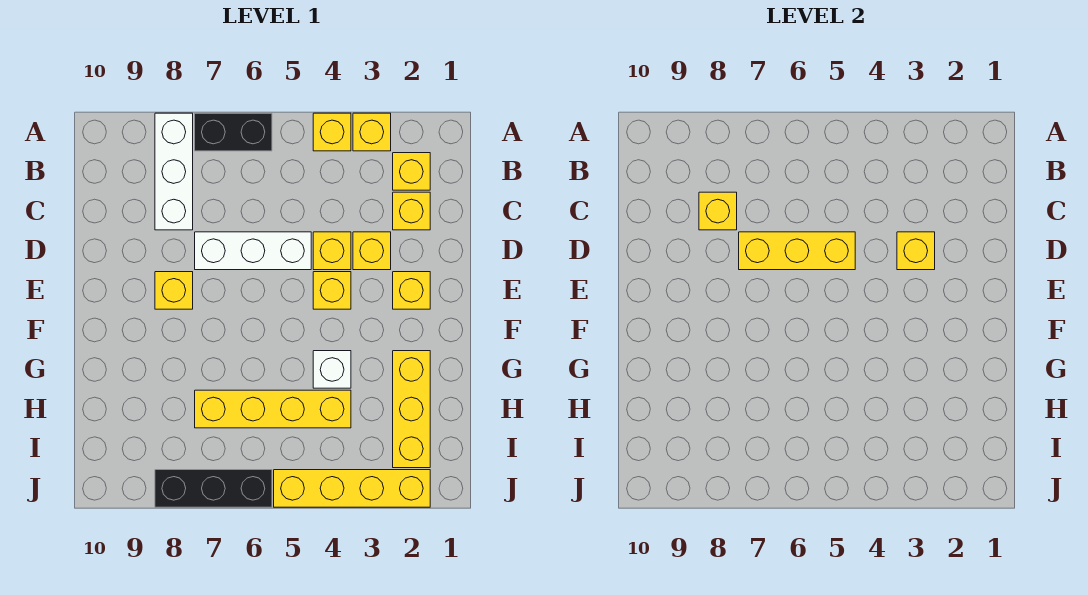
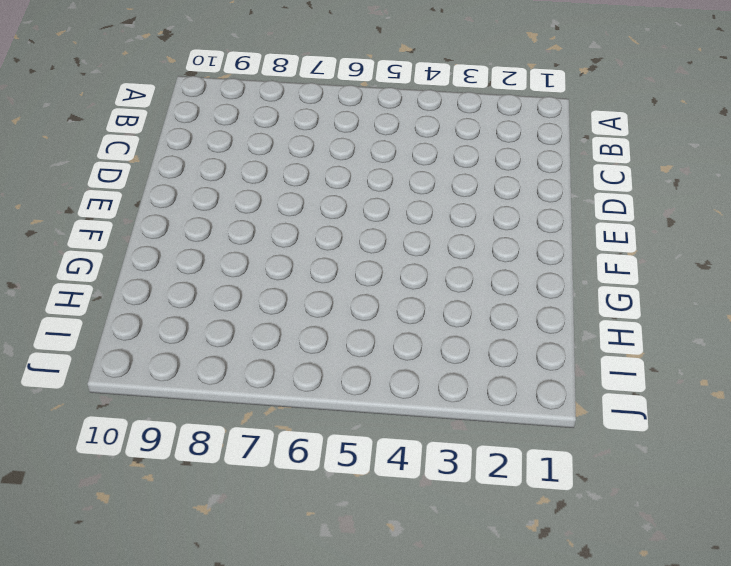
none -> yellow brick A3 level 1
none -> yellow brick A4 level 1
none -> black brick A6:A7 level 1

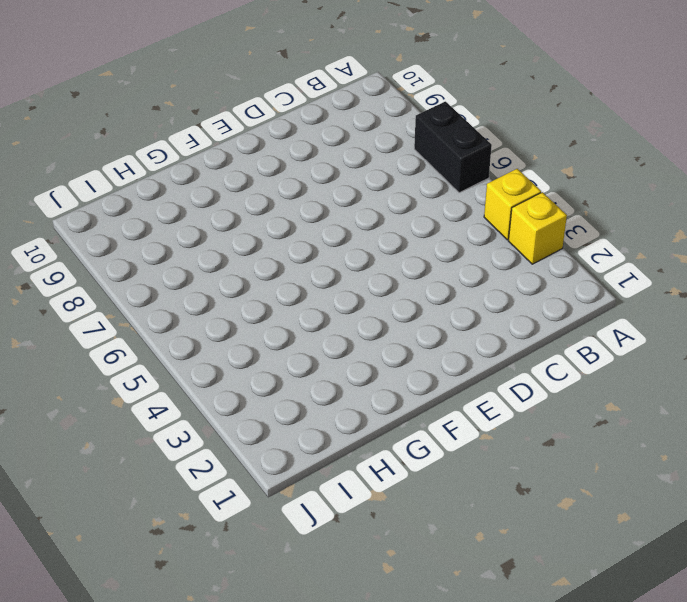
none -> white brick A8:C8 level 1
none -> yellow brick B2 level 1
none -> yellow brick C2 level 1

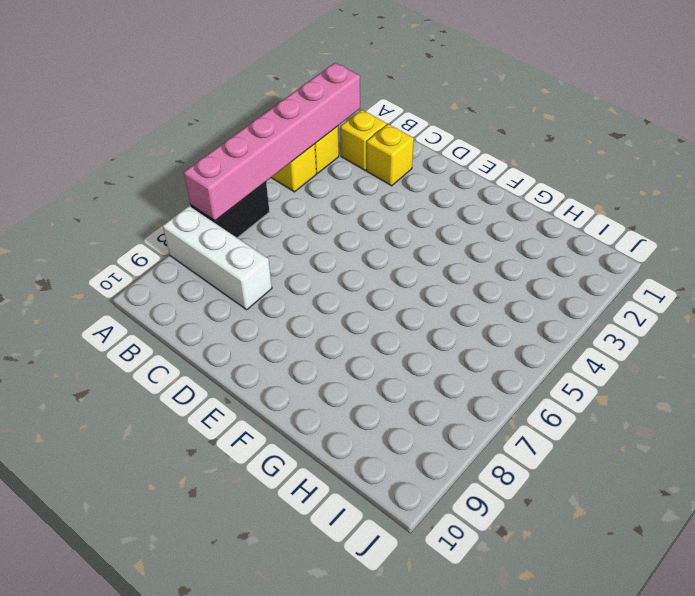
pink brick A2:A7 level 2 -> none
none -> yellow brick D3 level 1
none -> yellow brick D4 level 1
none -> white brick D5:D7 level 1

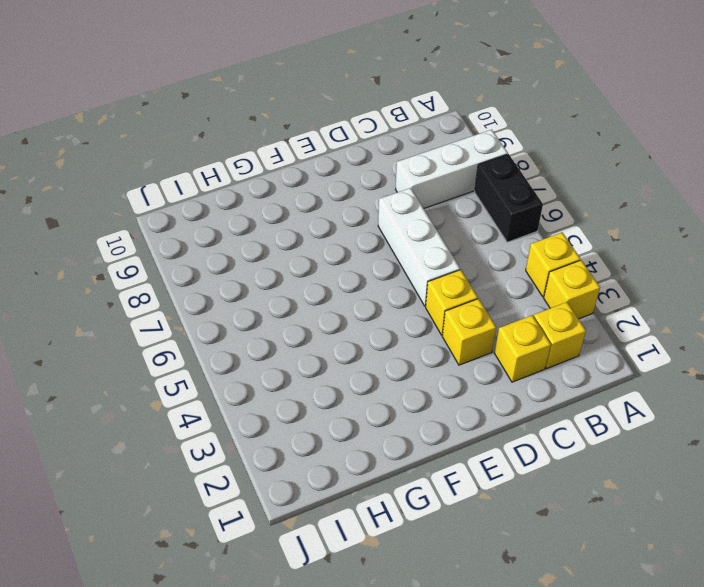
none -> yellow brick E2 level 1
none -> yellow brick E4 level 1
none -> yellow brick E8 level 1

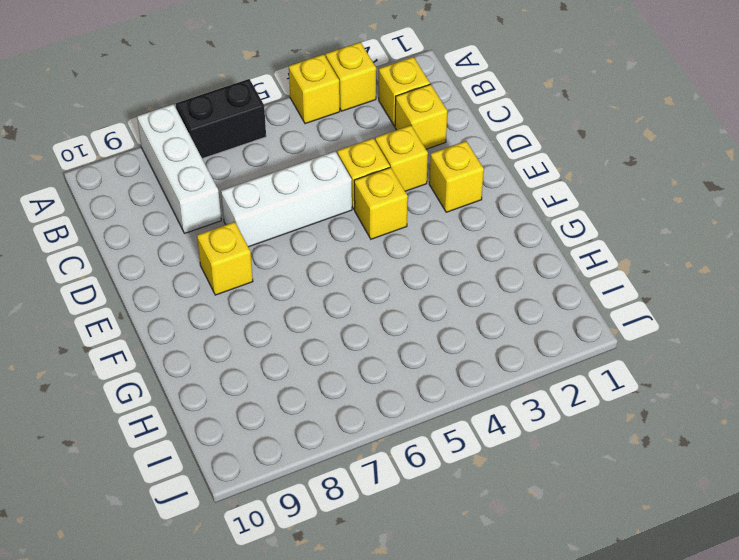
none -> yellow brick G2:I2 level 1
none -> white brick G4 level 1
none -> yellow brick H4:H7 level 1

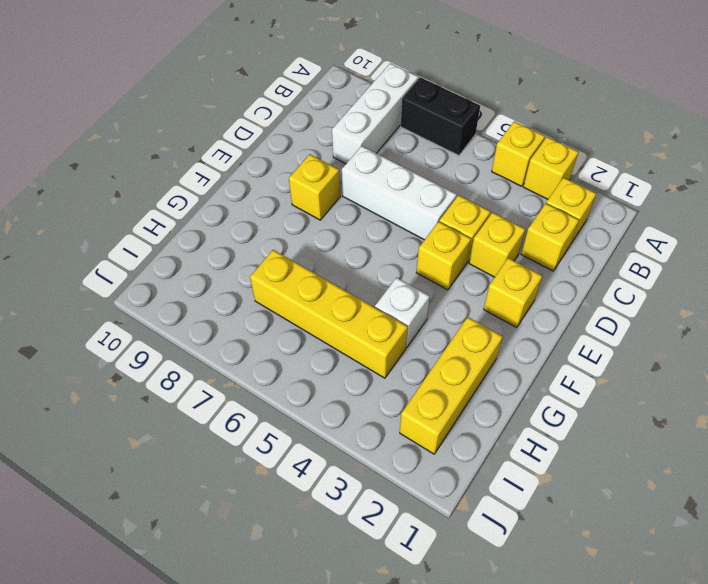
none -> yellow brick J2:J5 level 1
none -> black brick J6:J8 level 1
none -> yellow brick C8 level 2

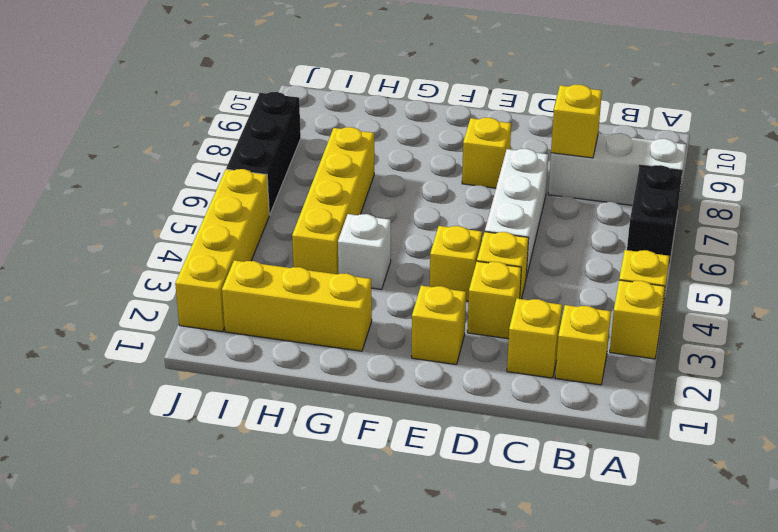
none -> yellow brick D3 level 2
none -> yellow brick D5:D7 level 2

